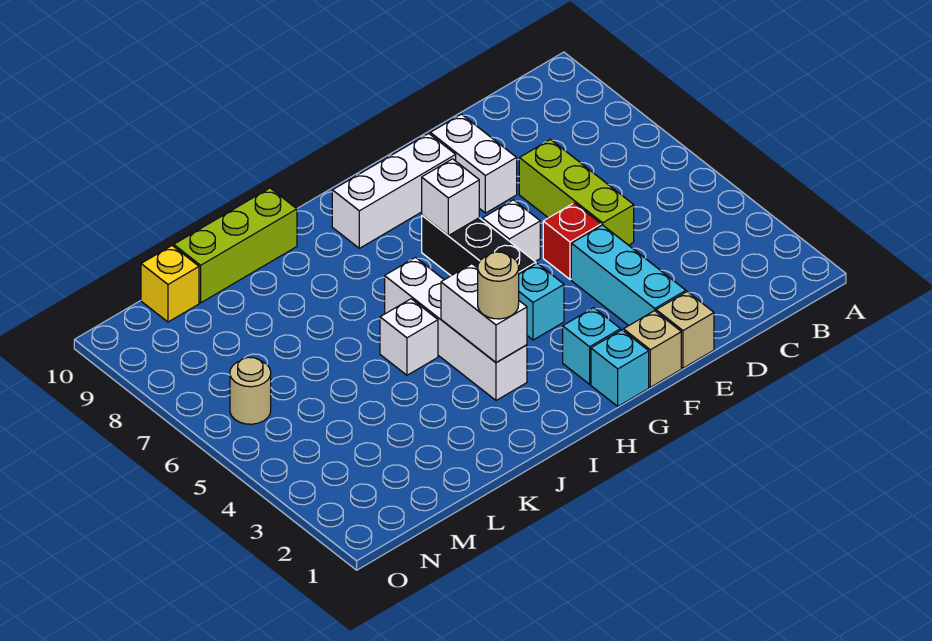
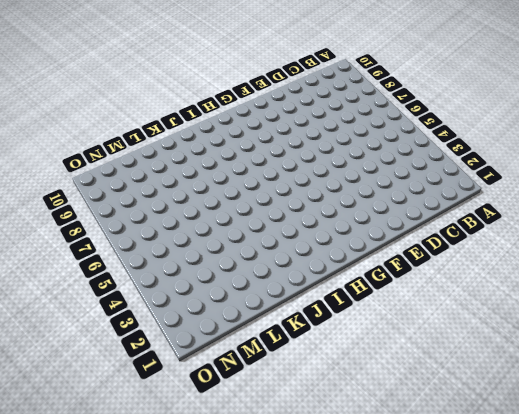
none -> lime brick D5:D7 level 1
none -> tan brick E1 level 1
none -> cyan brick E2:E4 level 1

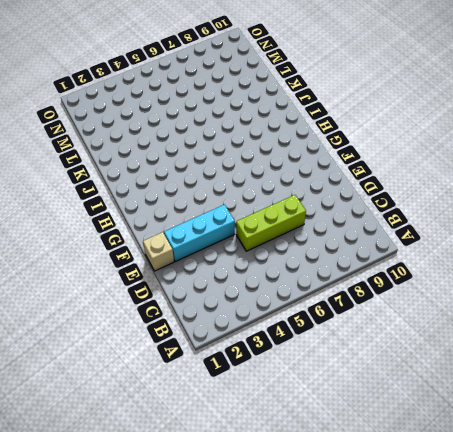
none -> red brick E5 level 1
none -> white brick E8:E9 level 1
none -> tan brick F1 level 1

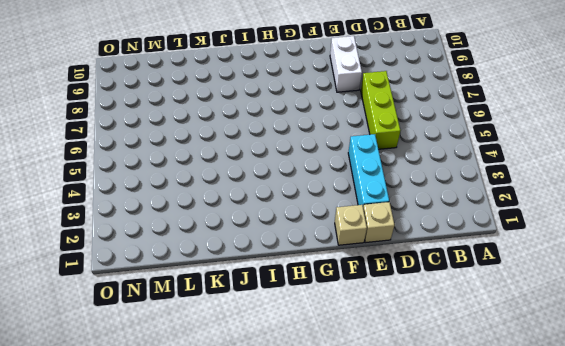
none -> red brick E5 level 1
none -> white brick F6 level 1
none -> white brick F9:H9 level 1

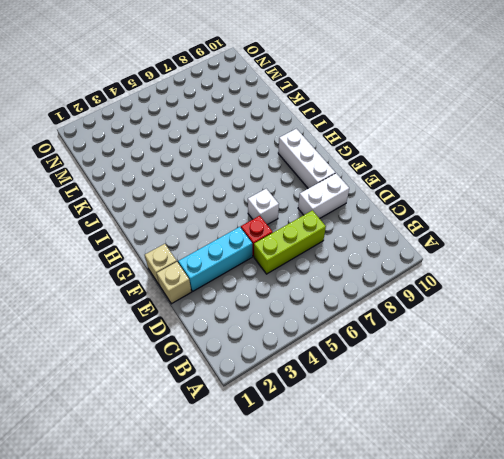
none -> cyan brick G1 level 1
none -> cyan brick G2 level 1
none -> cyan brick G4 level 1

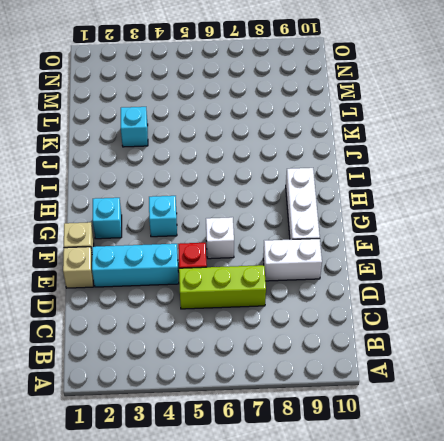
cyan brick K3 level 1 -> cyan brick G1 level 1
none -> black brick G5:G7 level 1
none -> white brick I3:I6 level 1
none -> white brick J5 level 1

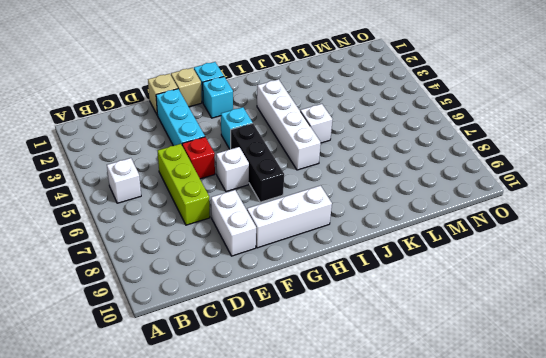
white brick B5 level 1 -> white brick G7 level 2
none -> lime brick J10:L10 level 1
none -> yellow brick M10 level 1
none -> tan round brick N6 level 1

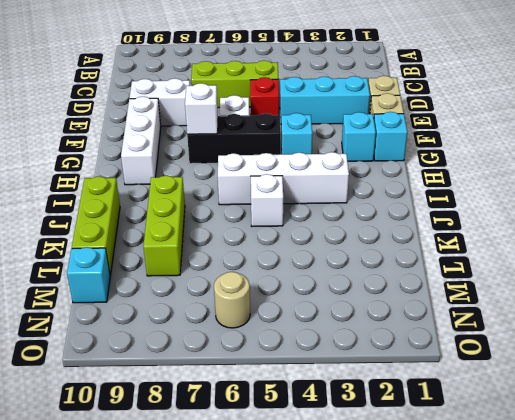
lime brick J8:L8 level 1 -> none
cyan brick M10 level 1 -> yellow brick M10 level 1
none -> white brick I3:I4 level 2
none -> tan round brick I3 level 3

